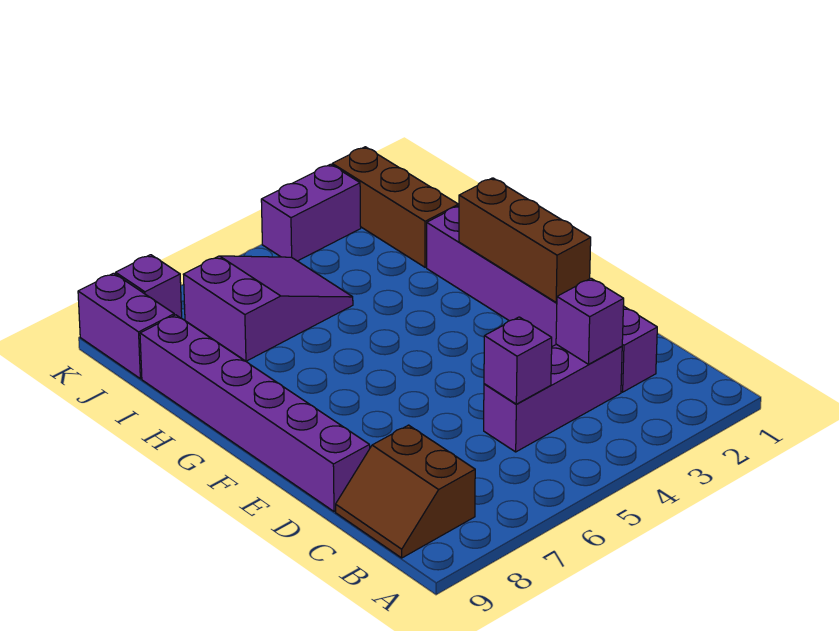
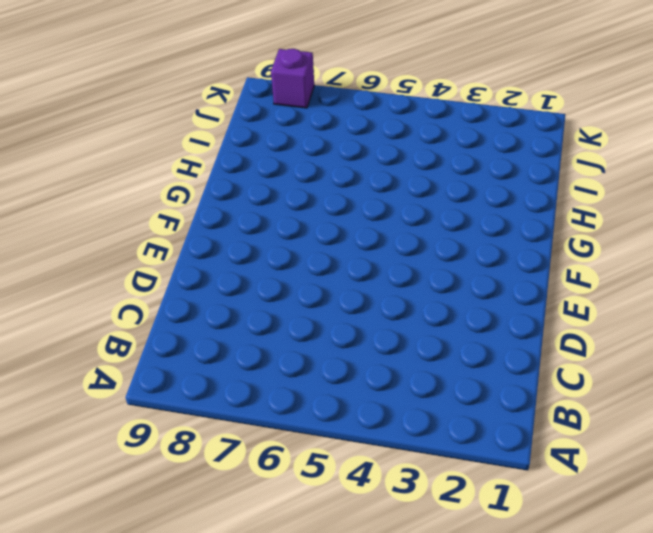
none -> brown slope B8:C9 level 1 top 8
none -> purple brick C2:H2 level 1
none -> purple brick C3:C5 level 1

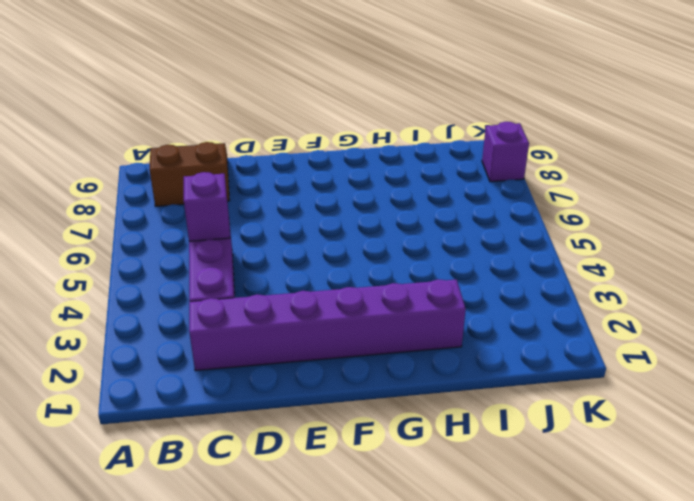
none -> purple brick D9:I9 level 1
none -> brown brick I2:K2 level 1
none -> purple slope I5:J7 level 1 top 7

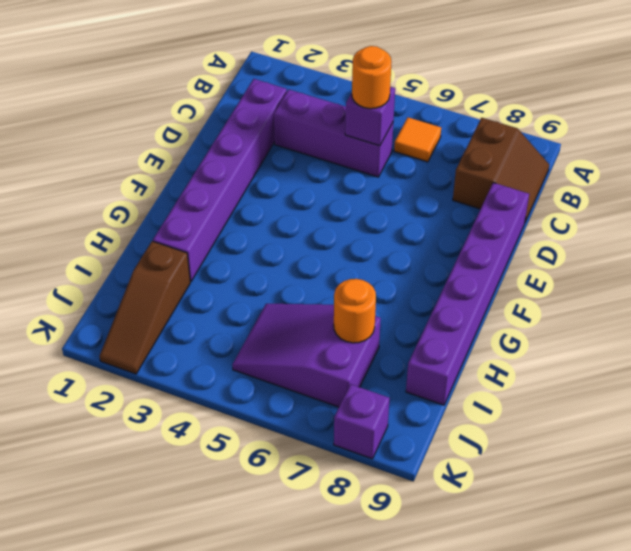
orange tile B6 level 1 -> none
orange round brick C5 level 3 -> none
brown slope I2:K2 level 1 top I -> brown brick I2:K2 level 1
orange round brick I7 level 2 -> none
none -> purple brick J9:K9 level 1
none -> purple brick K3:K4 level 1
none -> purple brick C3 level 2

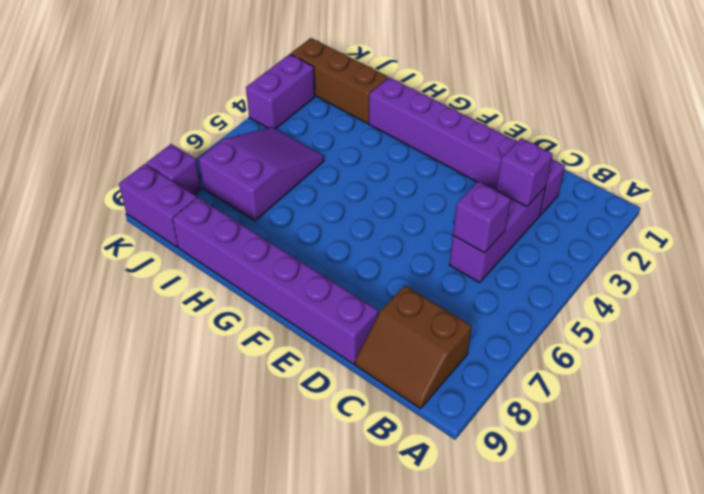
none -> brown brick E2:G2 level 2

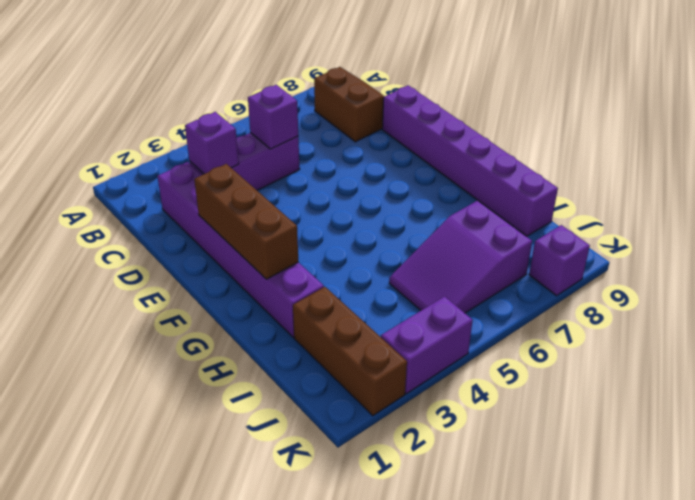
none -> purple brick J9:K9 level 1

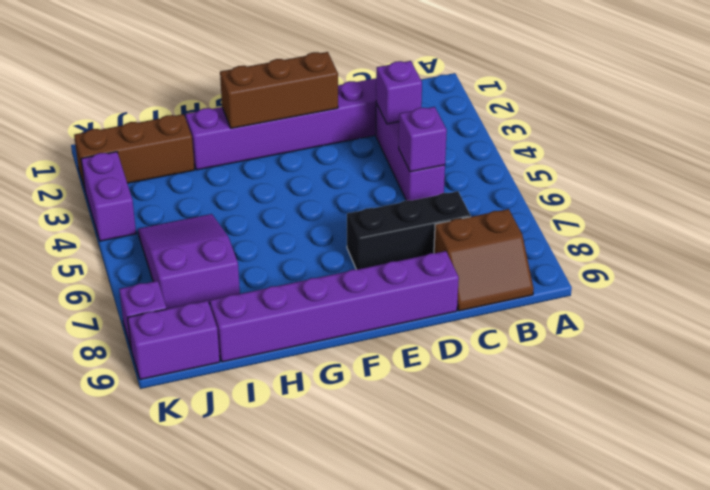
black brick C7:E7 level 1 -> none

